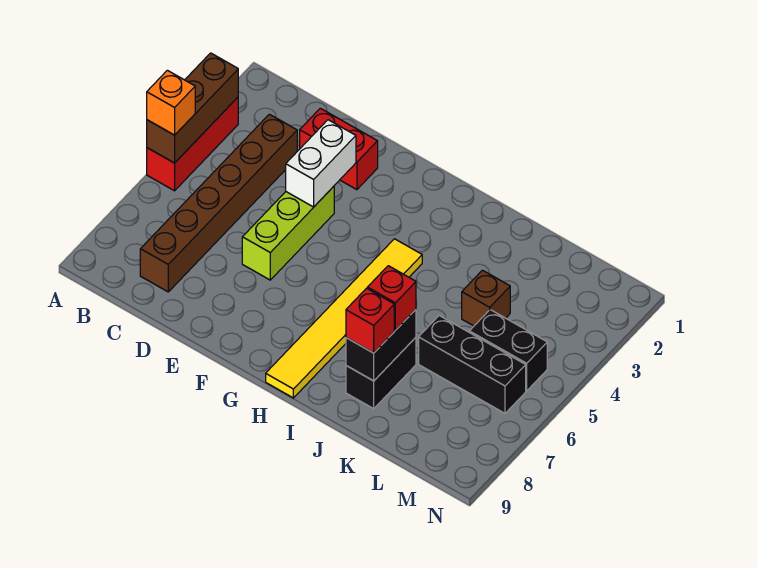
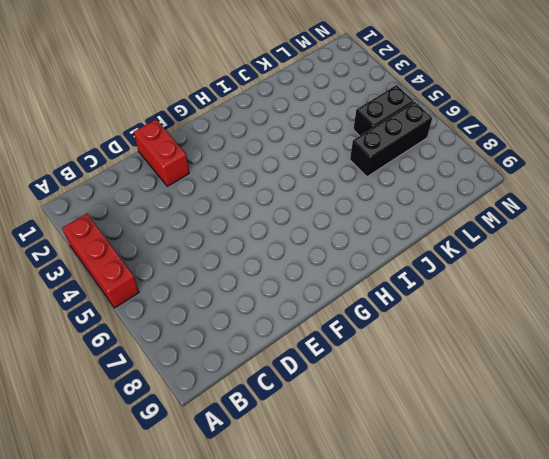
red brick E1:E2 level 1 -> red brick D2:E2 level 1
none -> brown brick C3:C8 level 1
none -> lime brick E4:E6 level 1
none -> yellow tile H4:H9 level 1

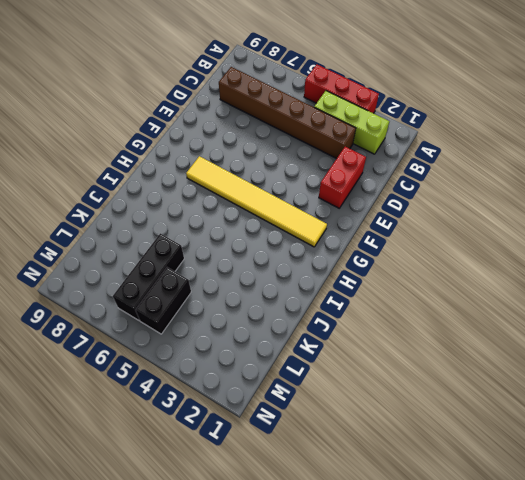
lime brick B2:B4 level 1 -> lime brick E4:E6 level 1
yellow tile G2:G7 level 1 -> yellow tile H4:H9 level 1
none -> black brick J7:J8 level 1
none -> brown brick K4 level 1
none -> brown brick A3:A5 level 2

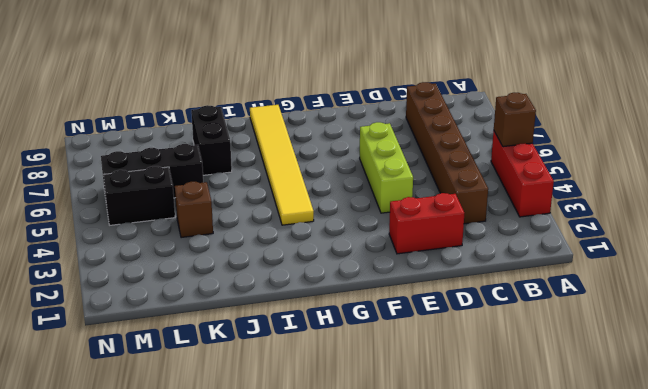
brown brick A5 level 2 -> brown brick A3:A5 level 2
none -> white brick E3:E4 level 2
none -> black brick J7:J8 level 2
none -> orange brick A5 level 3

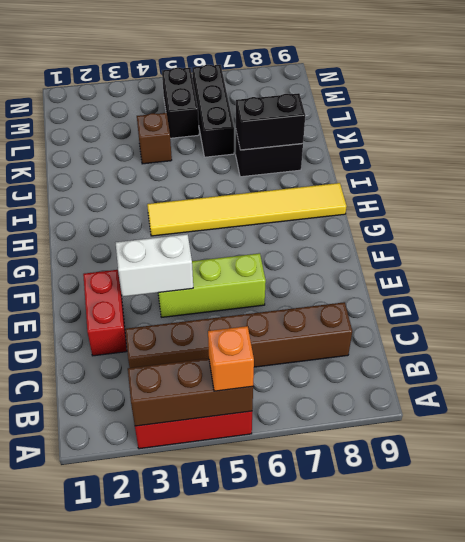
none -> red brick J7 level 3
none -> red brick J8 level 3

